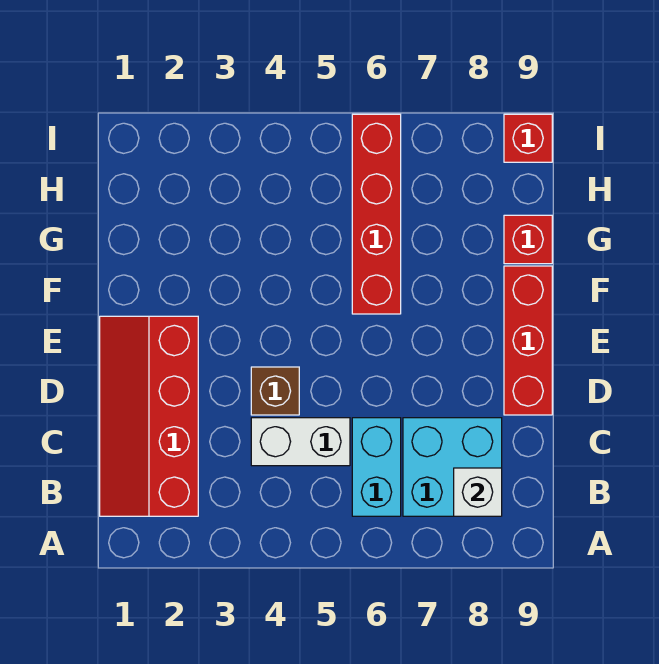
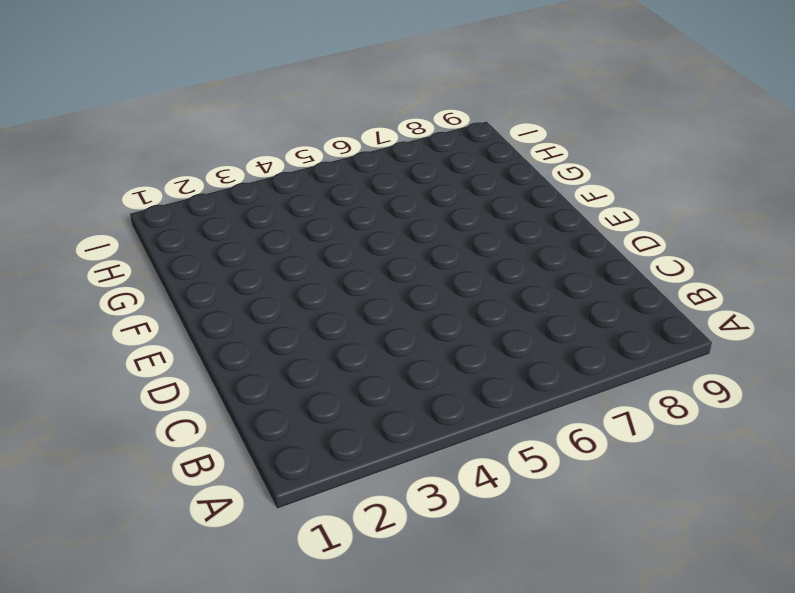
none -> red slope B1:E2 level 1 top 2
none -> cyan brick B6:C6 level 1

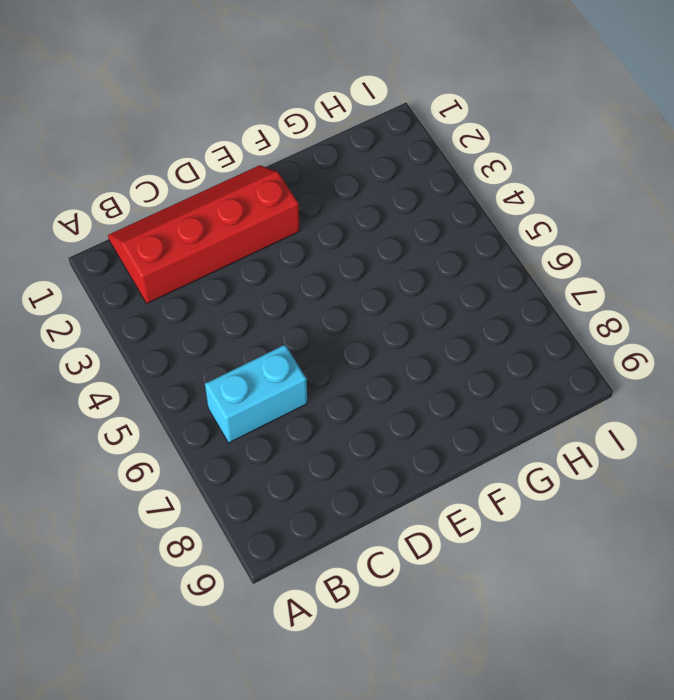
none -> cyan brick B7:C8 level 1
none -> white brick C4:C5 level 1

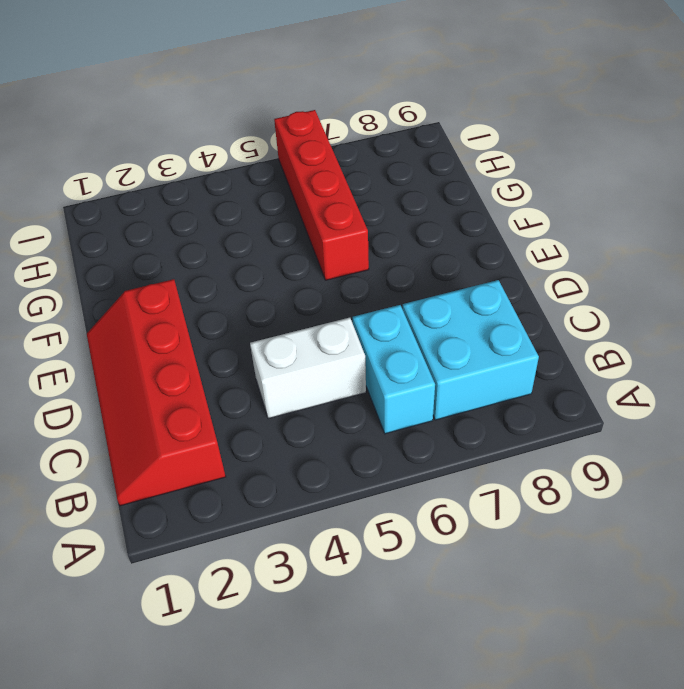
none -> brown brick D4 level 1
none -> red brick D9:F9 level 1

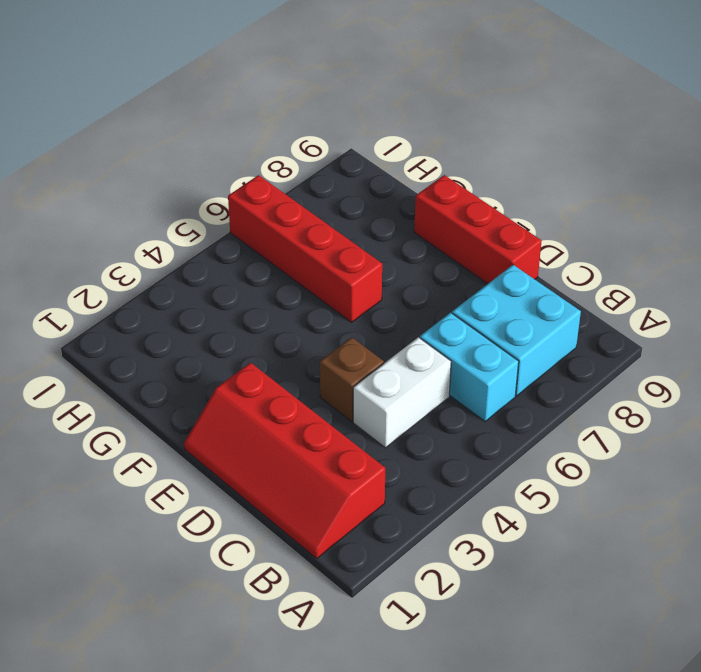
none -> red brick G9 level 1
none -> red brick I9 level 1

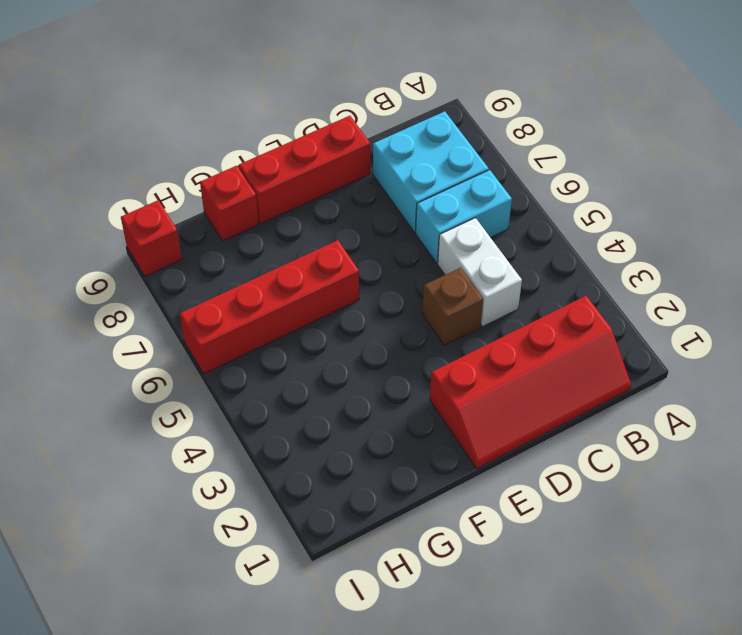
none -> white brick B8 level 2

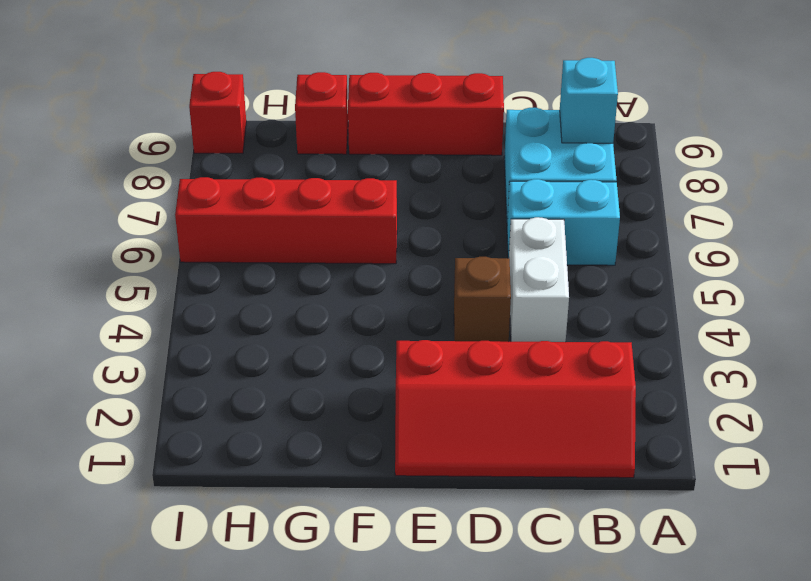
cyan brick B8 level 2 -> white brick B8 level 2

